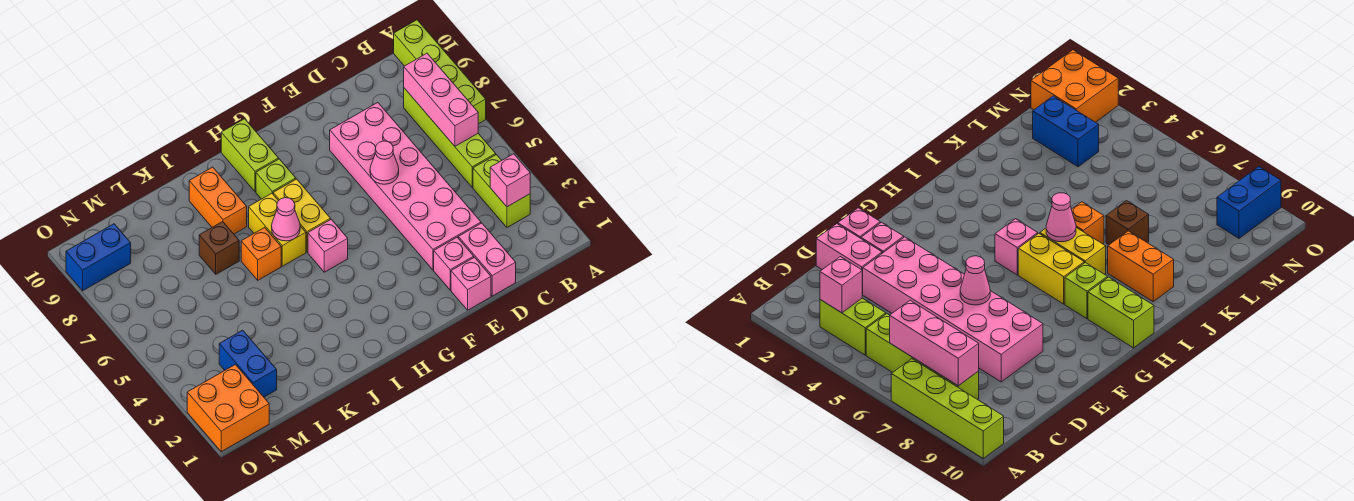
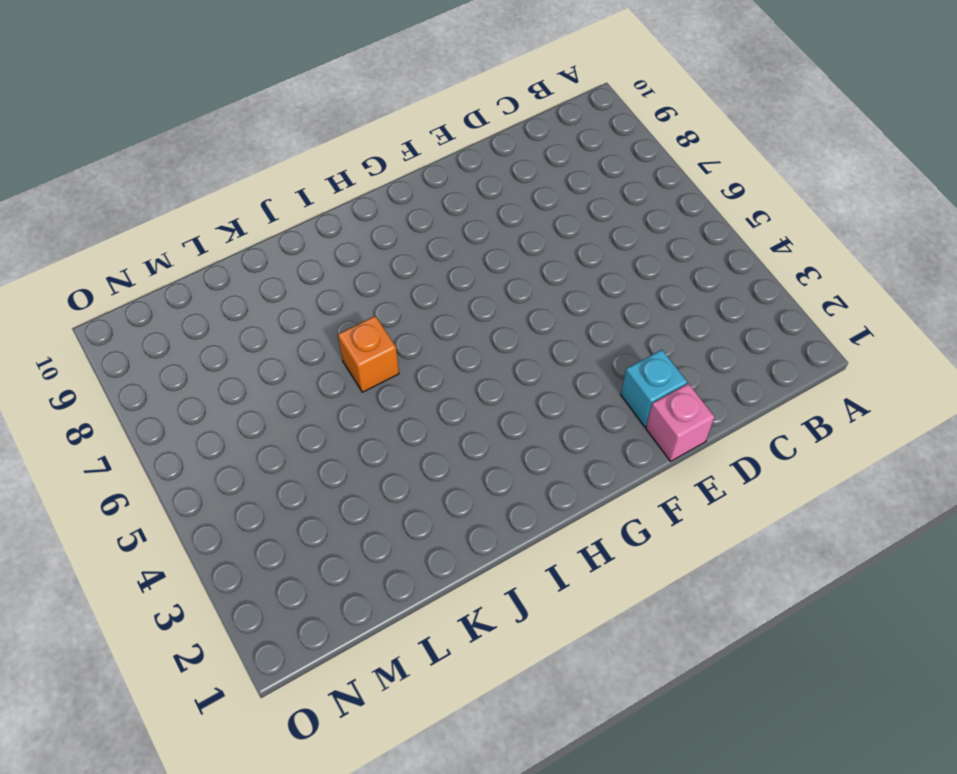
cyan brick E2 level 1 -> pink brick E2 level 1
none -> lime brick A7:A10 level 1
none -> lime brick B3:B4 level 1
none -> lime brick B5:B8 level 1

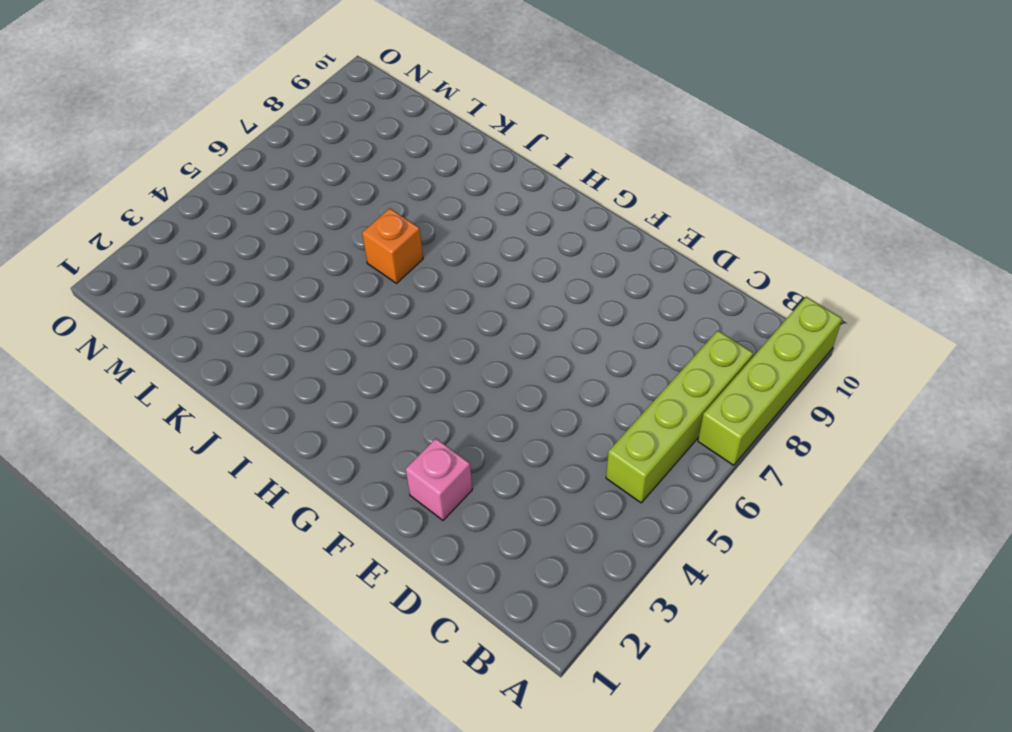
none -> lime brick B3:B4 level 1
none -> pink brick D1:D2 level 1
none -> pink brick D3:E8 level 1

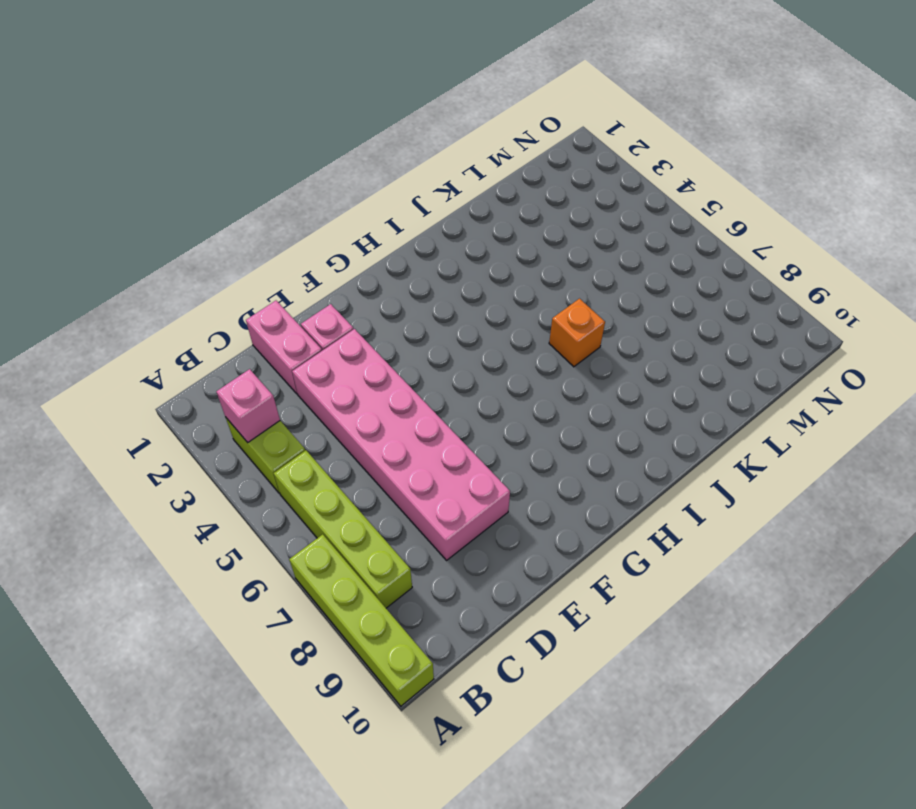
none -> pink brick E1 level 1
none -> pink brick H5 level 1
none -> yellow brick H6:H7 level 1

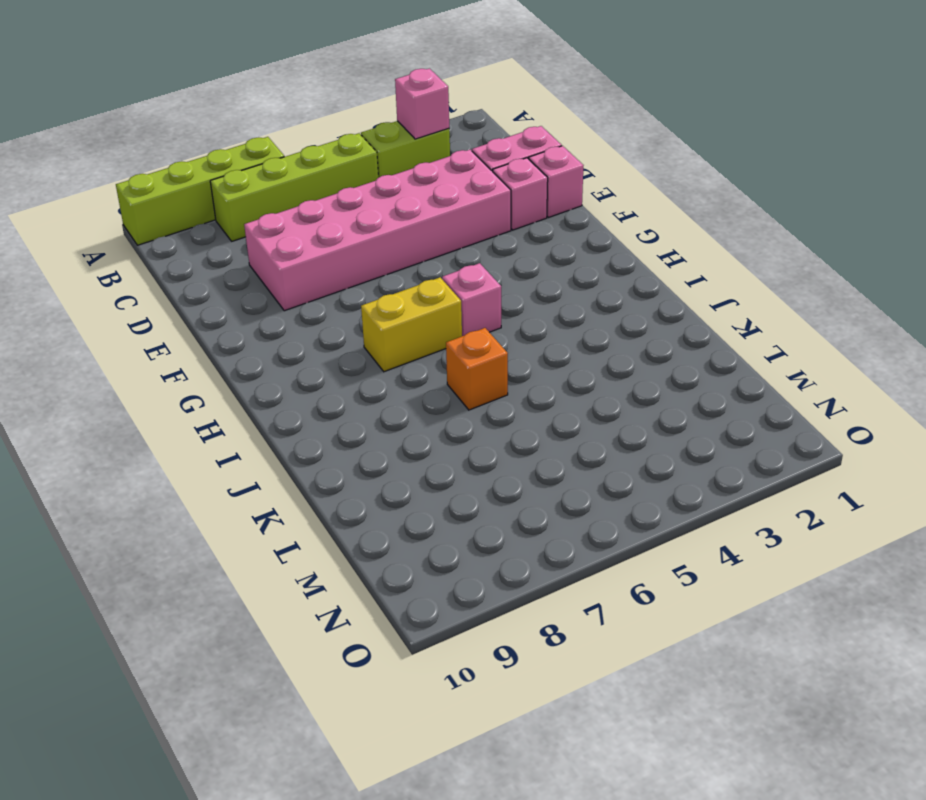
none -> lime brick H8 level 1
none -> lime brick H9:H10 level 1
none -> yellow brick I6:I7 level 1

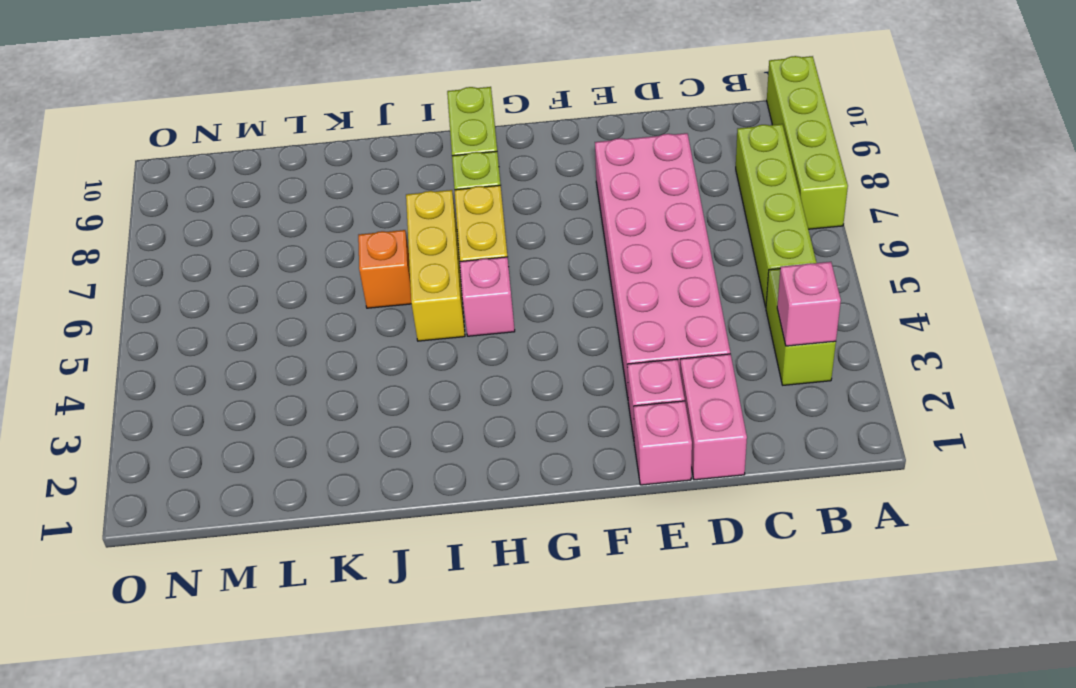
yellow brick I5:I7 level 1 -> yellow brick I6:I7 level 1
none -> orange brick J8:J9 level 1
none -> brown brick K7 level 1
none -> blue brick M2:M3 level 1

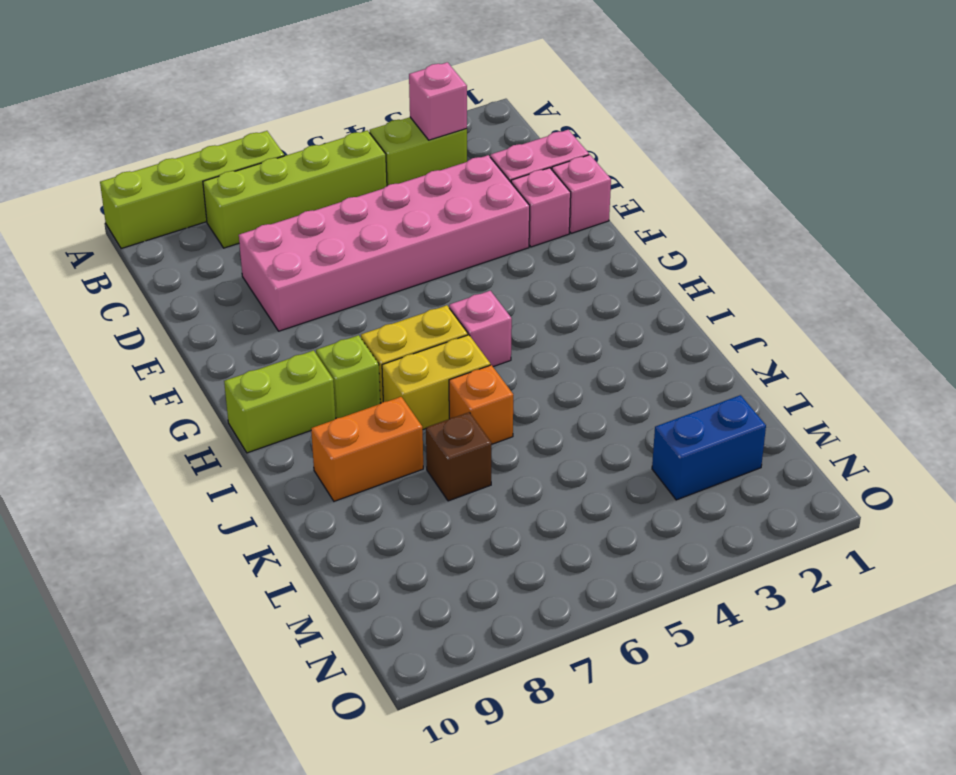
none -> orange brick N1:O2 level 1
none -> blue brick N9:O9 level 1
none -> pink brick B6:B8 level 2

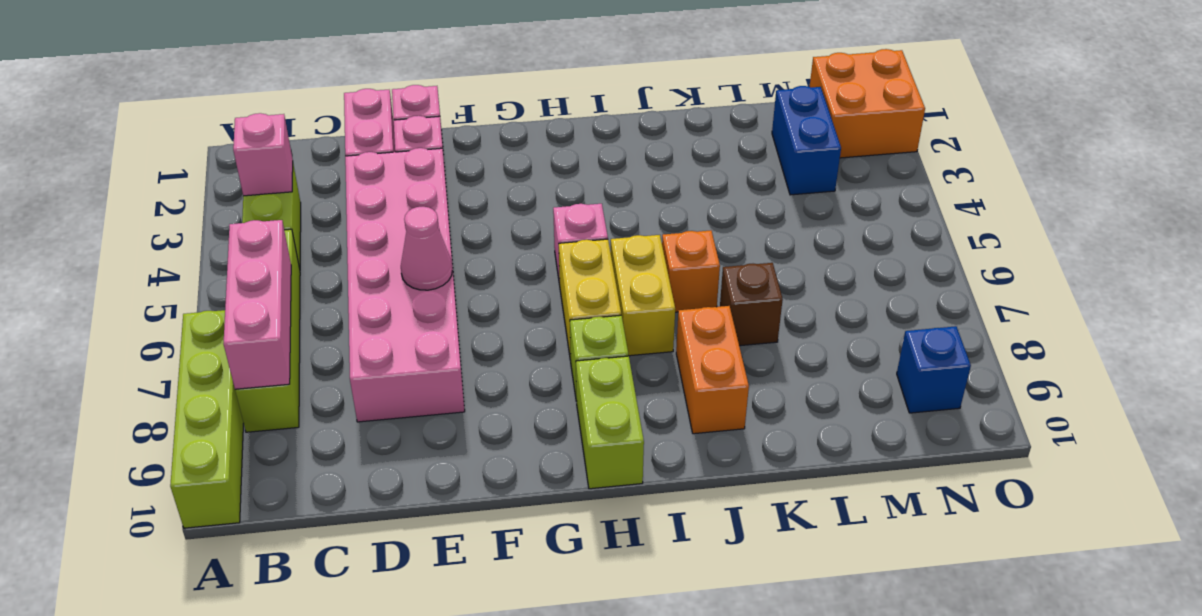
blue brick N9 level 1 -> blue brick N9:O9 level 1
none -> pink cone I6 level 2

